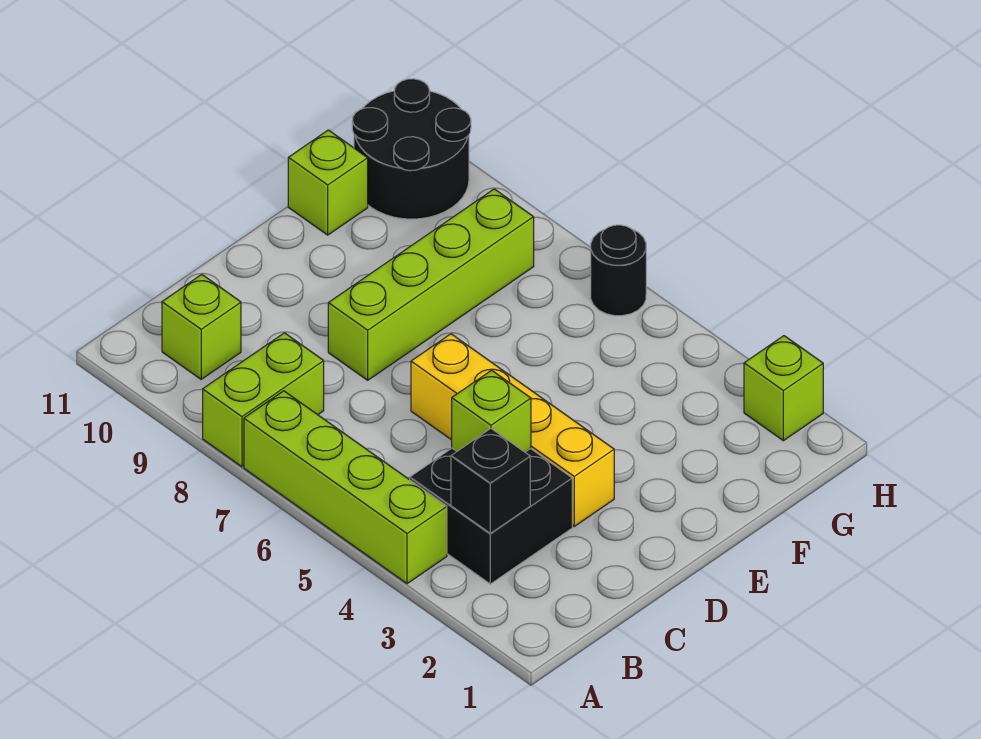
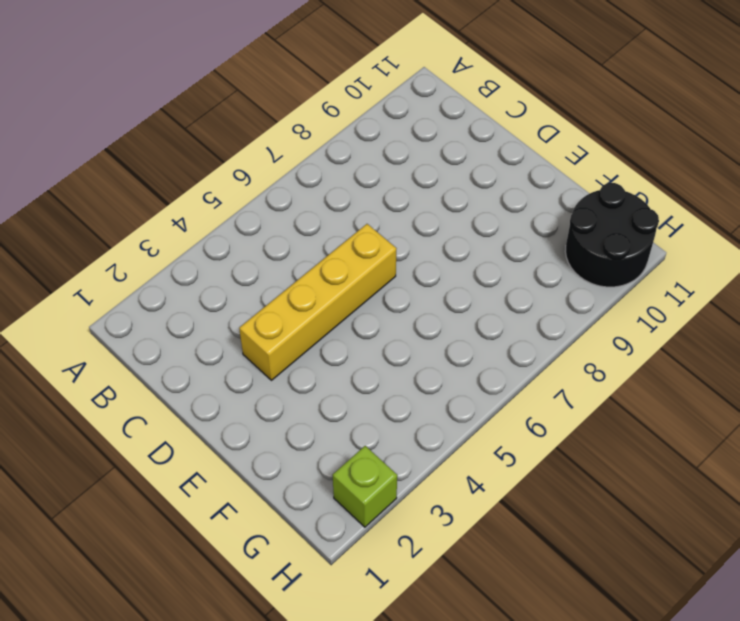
none -> lime brick A4:A7 level 1
none -> lime brick A8:B8 level 1
none -> black brick B3:C4 level 1

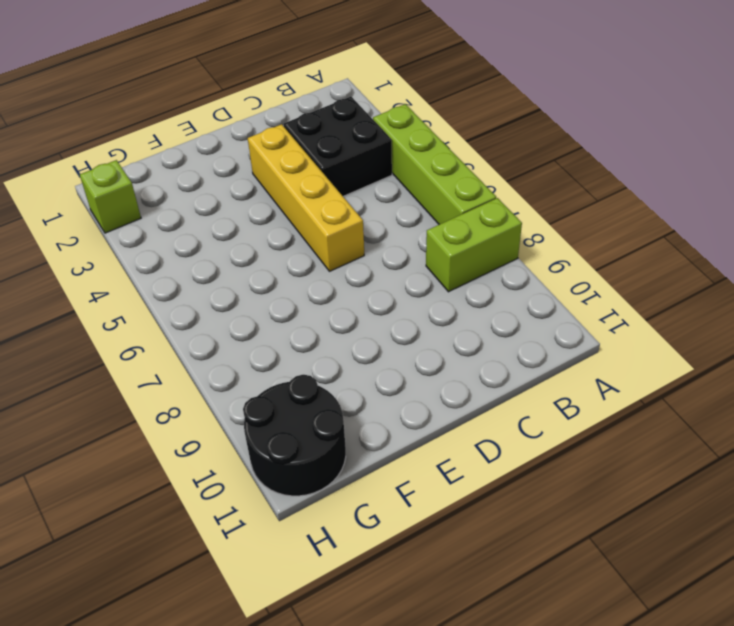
none -> lime brick B10 level 1
none -> lime brick D8:G8 level 1
none -> lime brick F11 level 1

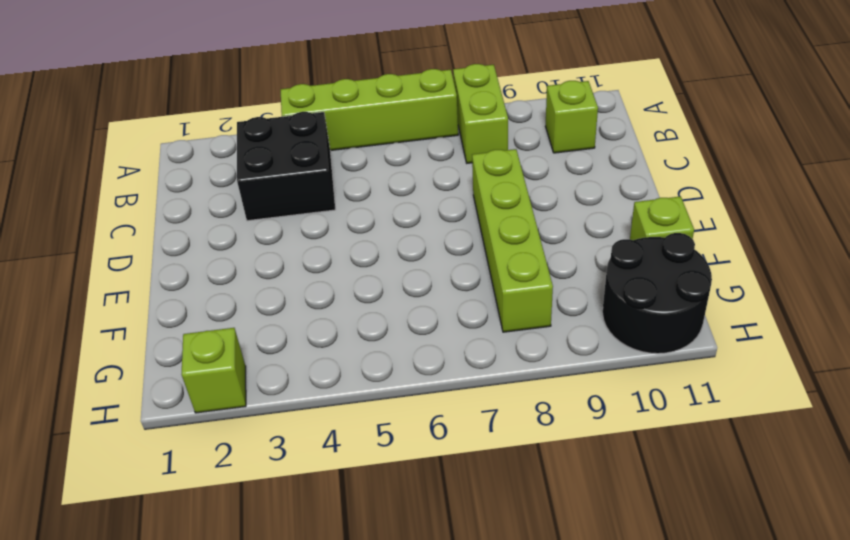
none -> yellow brick D3:D6 level 1
none -> black round brick H6 level 1
none -> black brick B3 level 2

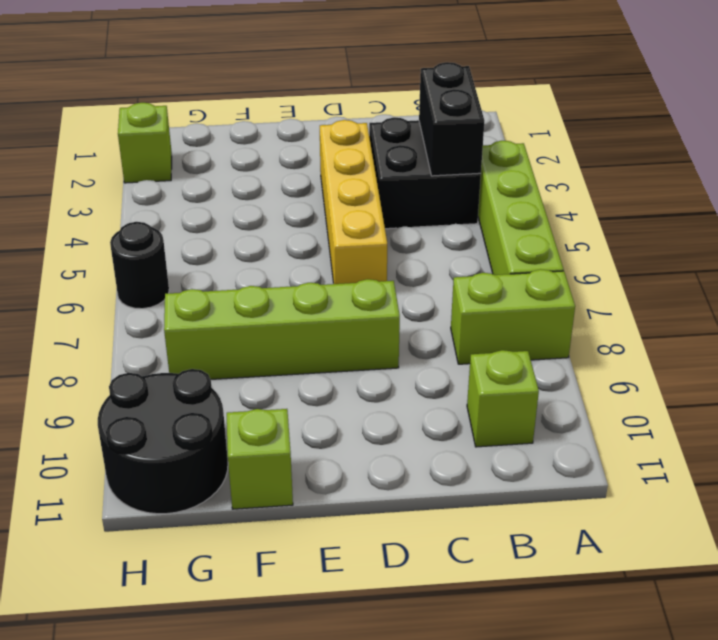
black brick B3:B4 level 2 -> black brick B3 level 2
none -> lime brick C4 level 2

